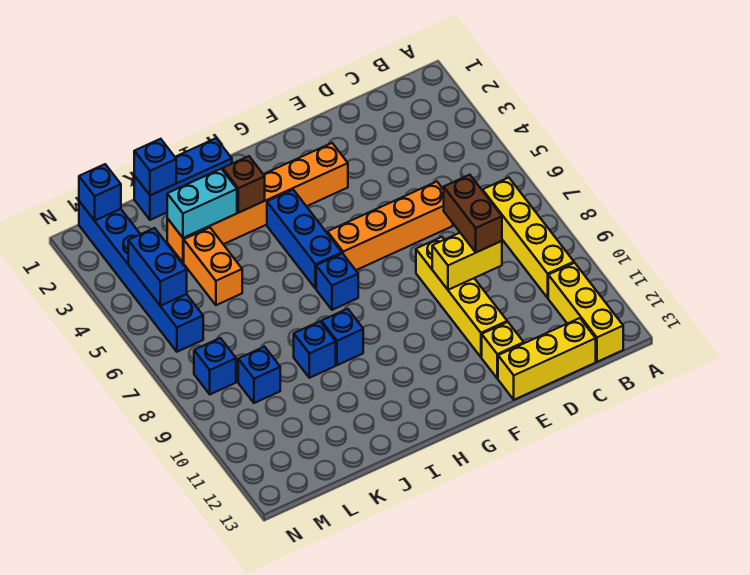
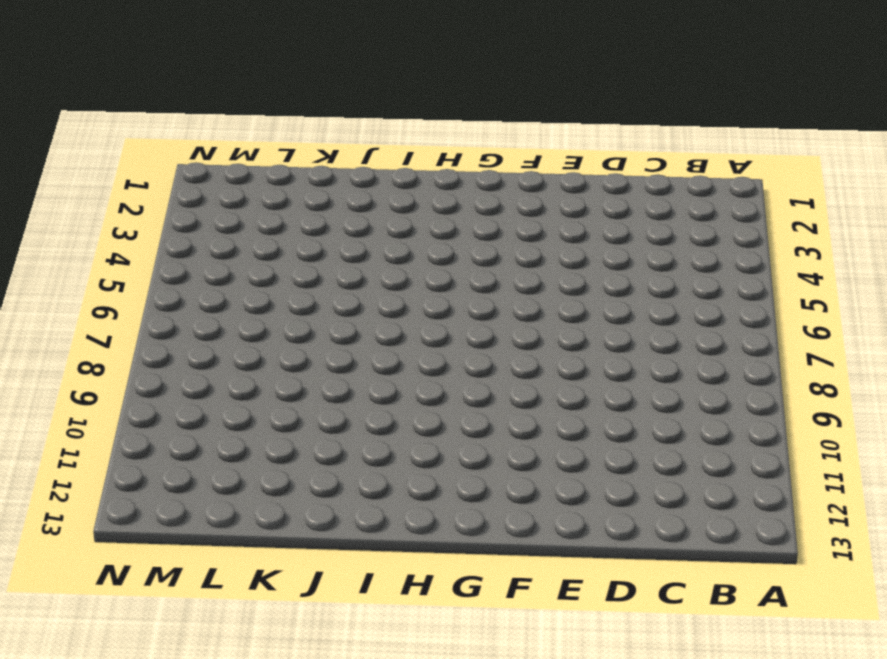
none -> yellow brick B7:B10 level 1
none -> yellow brick B11:B13 level 1
none -> yellow brick C13:E13 level 1

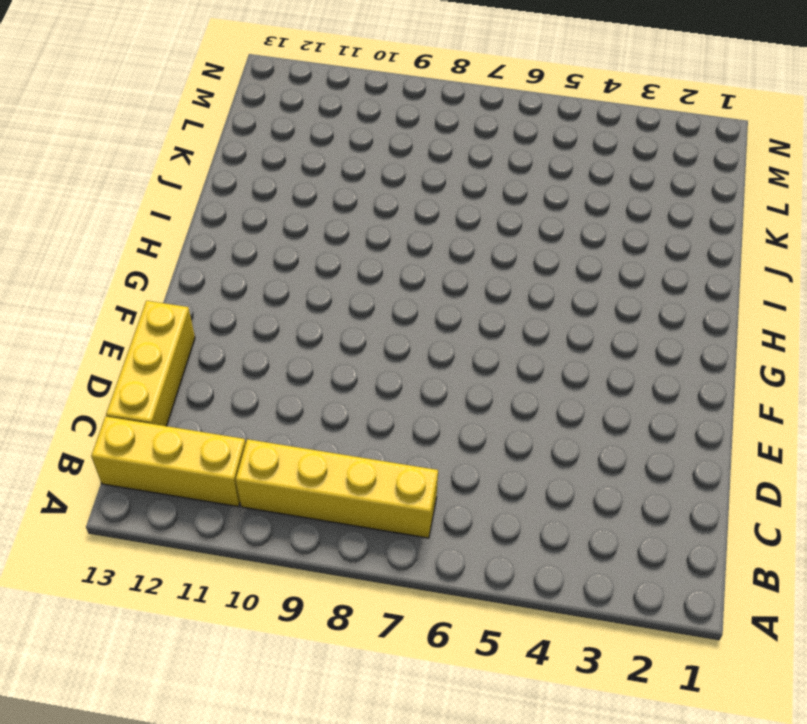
none -> orange brick D6:G6 level 1
none -> yellow brick E8:E11 level 1
none -> yellow brick E12 level 1

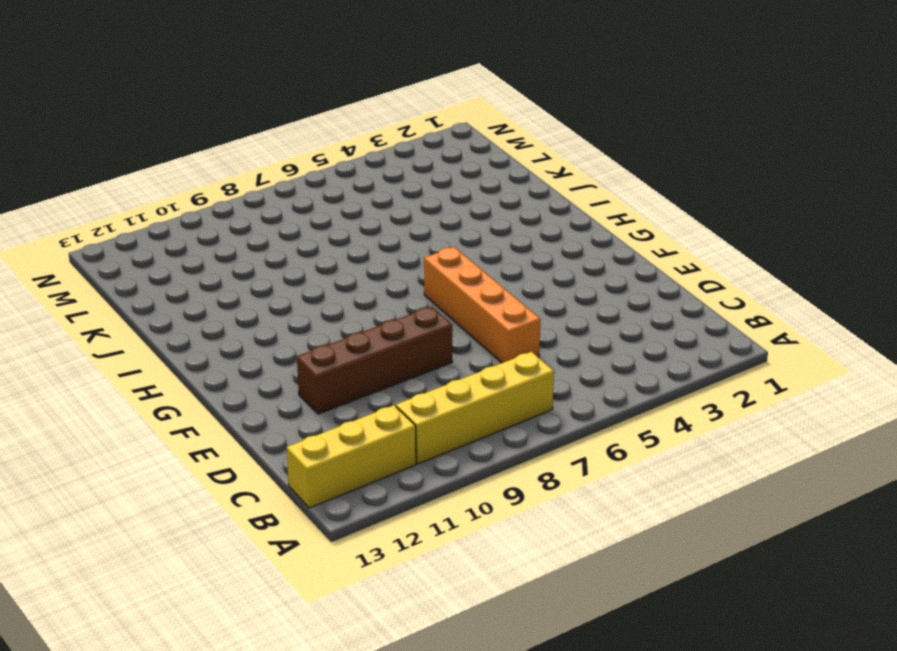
brown brick E8:E11 level 1 -> yellow brick E8:E11 level 1
none -> yellow brick C13:E13 level 1
none -> yellow brick E12 level 1
none -> orange brick F3:K3 level 1

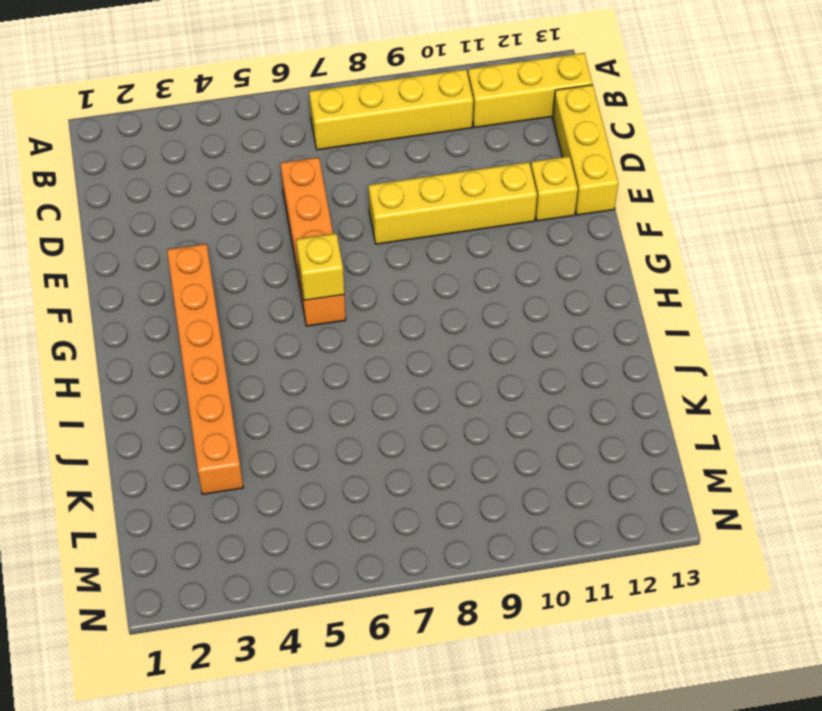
yellow brick G6 level 2 -> none
none -> blue brick H4:H6 level 1
none -> blue brick H7 level 1
none -> blue brick I1:K1 level 1

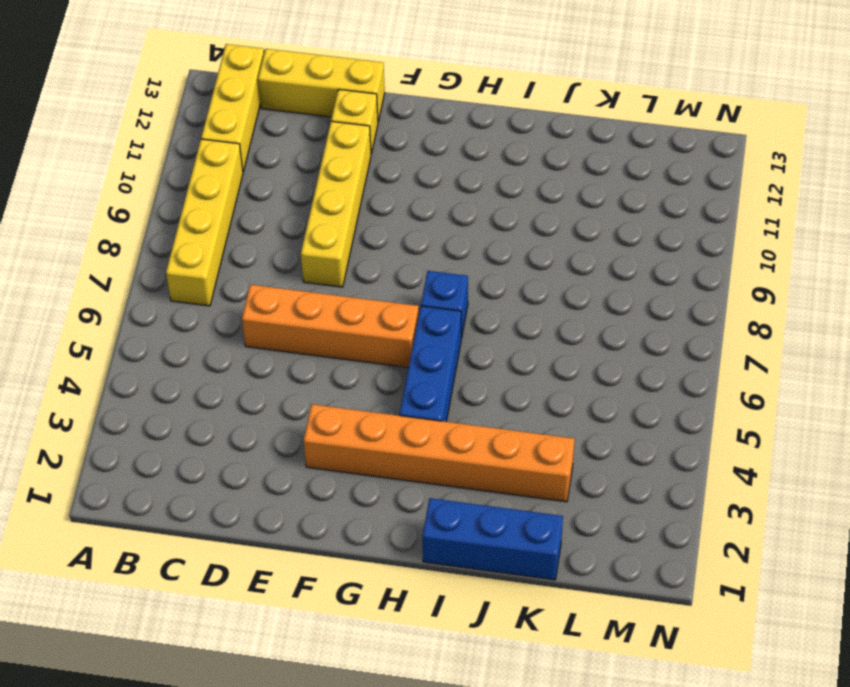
none -> blue brick I9 level 1
none -> blue brick J9 level 1
none -> orange brick K4:K5 level 1

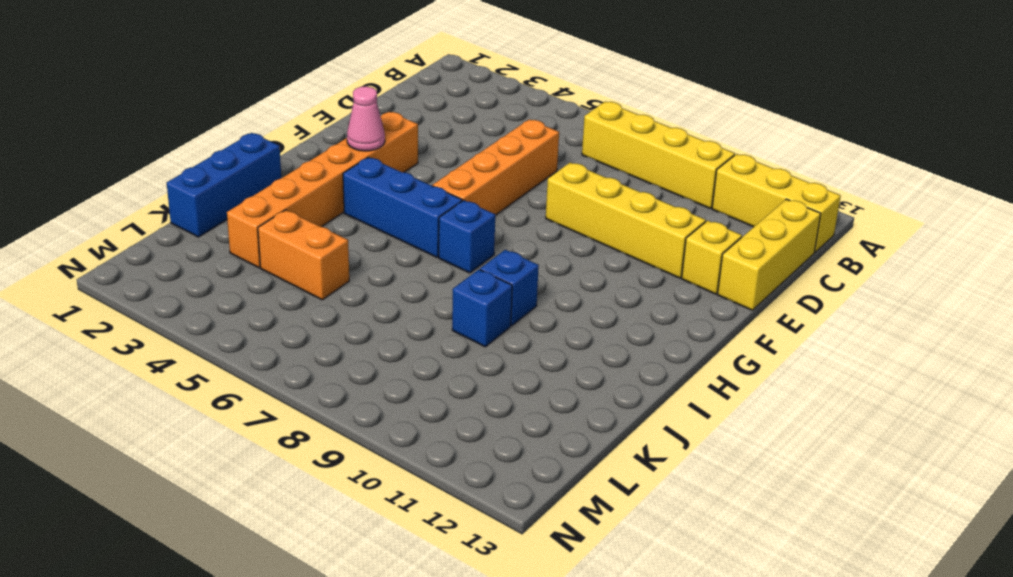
pink cone G3 level 2 -> none
none -> blue brick L9 level 1
none -> blue brick M1:M6 level 1
none -> blue brick M8 level 1

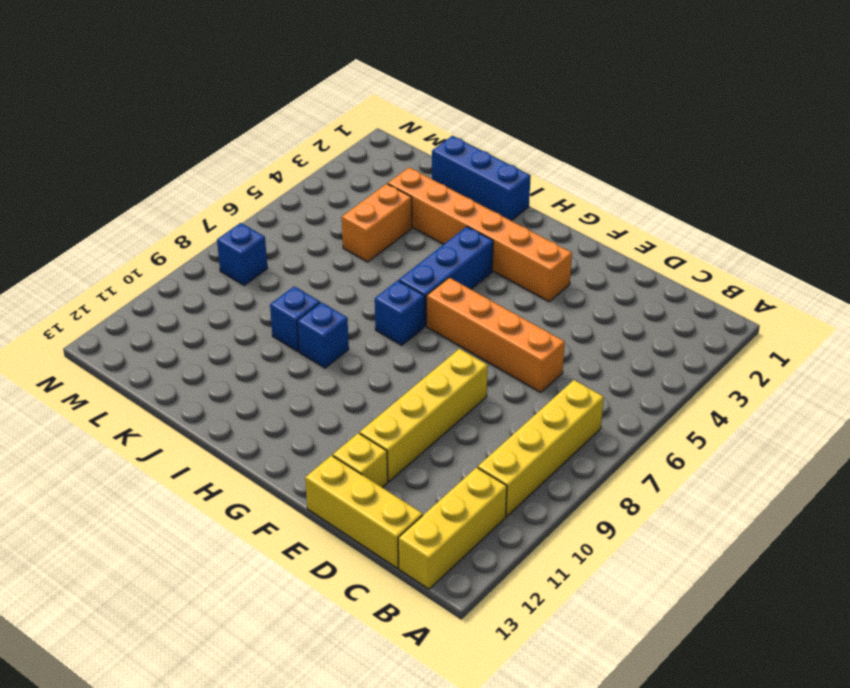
none -> blue brick L9 level 1
none -> blue brick M1:M6 level 1
none -> yellow brick D9:E9 level 2

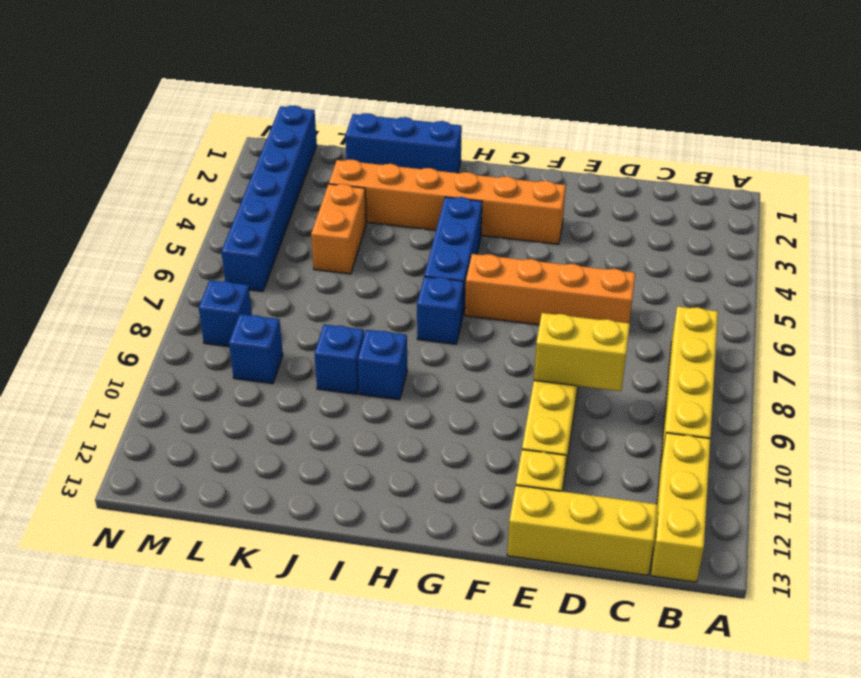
none -> brown brick I3 level 2
none -> cyan brick J3:K3 level 2
none -> blue brick K1 level 2

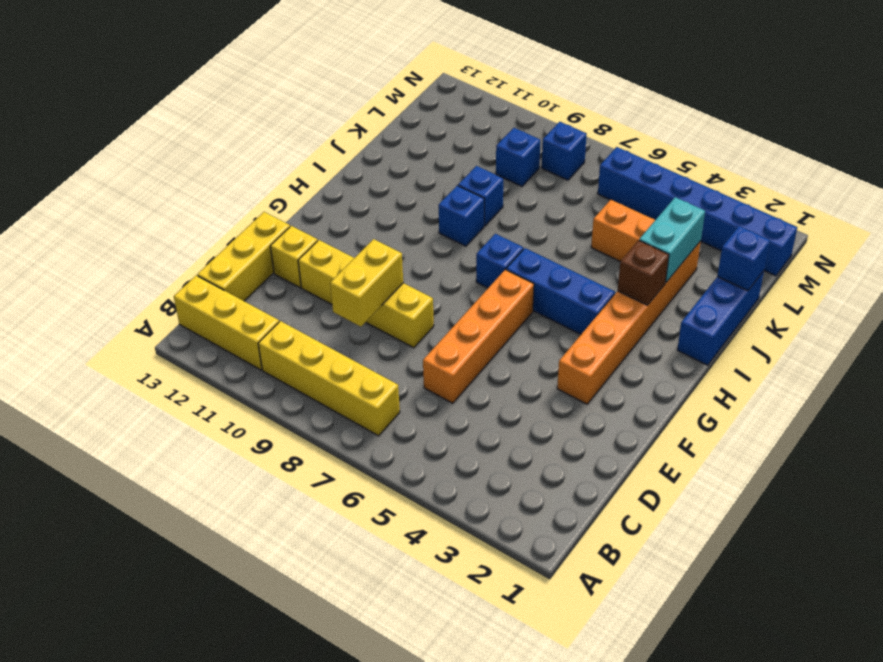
none -> blue brick M1 level 2
none -> blue brick M4:M5 level 2
none -> brown brick D8:D9 level 3

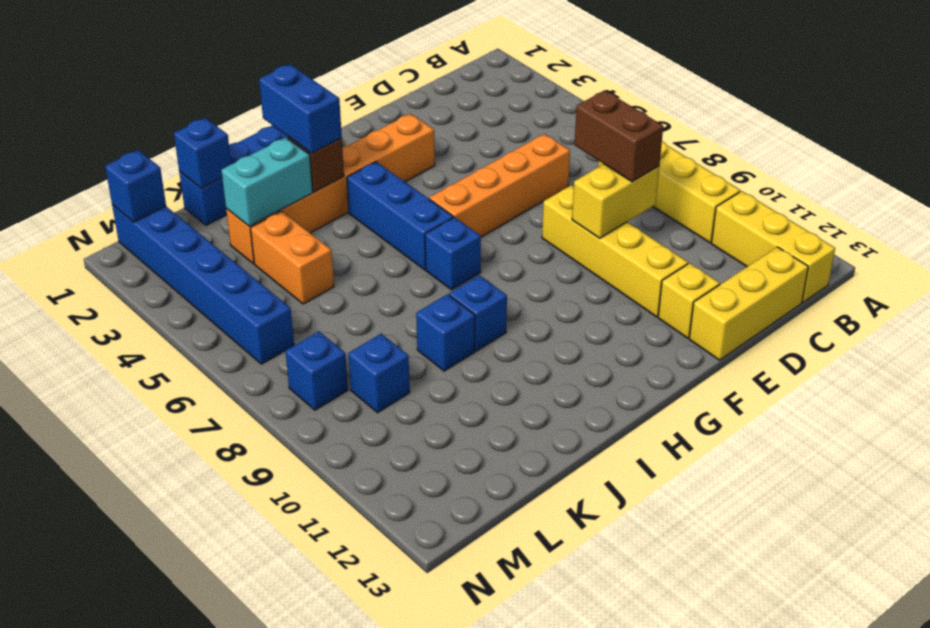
blue brick I2:I3 level 3 -> blue brick M4:M5 level 2

